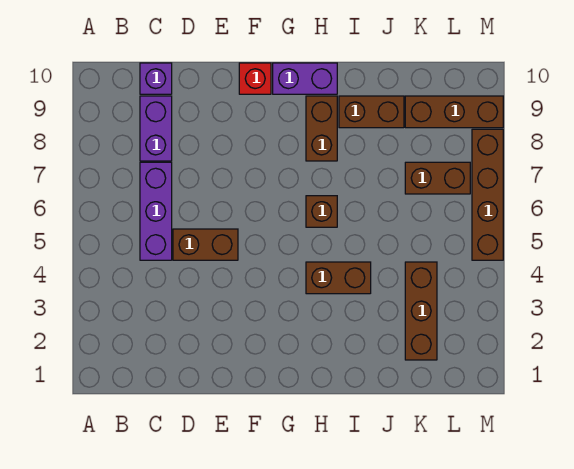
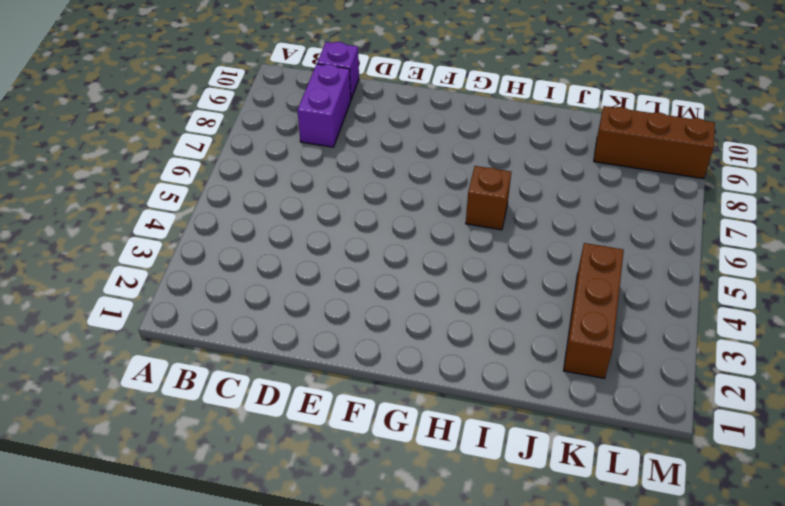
none -> purple brick C5:C7 level 1
none -> brown brick D5:E5 level 1
none -> red brick F10 level 1

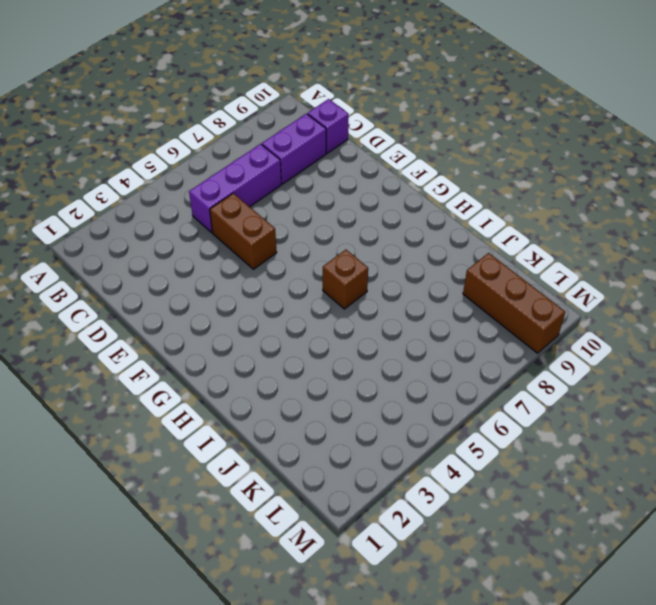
none -> red brick F10 level 1
none -> purple brick G10:H10 level 1
none -> brown brick H4:I4 level 1

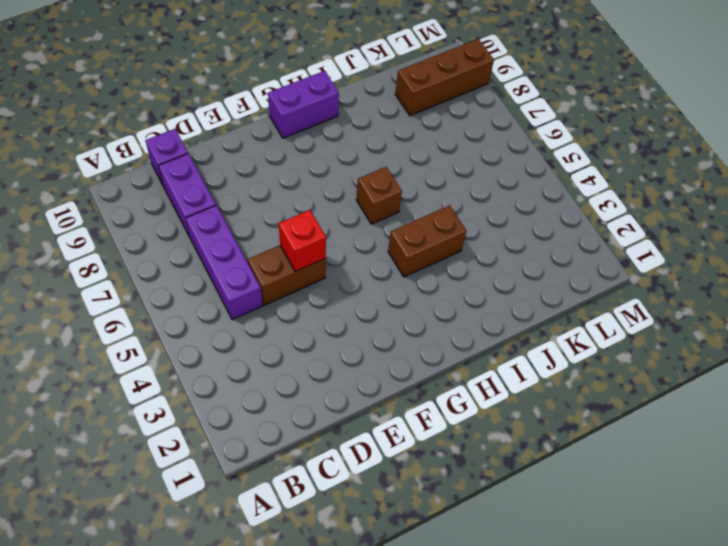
red brick E5 level 2 -> red brick F10 level 1
none -> brown brick H8:H9 level 1
none -> brown brick I9:J9 level 1
none -> brown brick K2:K4 level 1

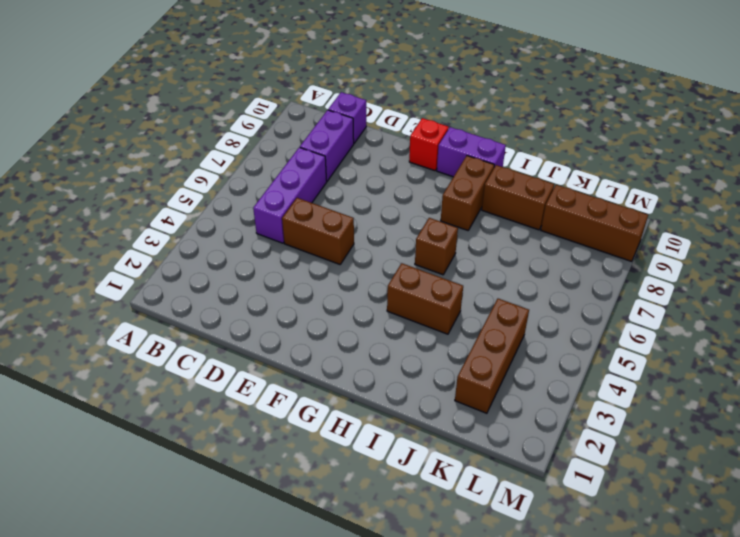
none -> brown brick K7:L7 level 1
none -> brown brick M5:M8 level 1

